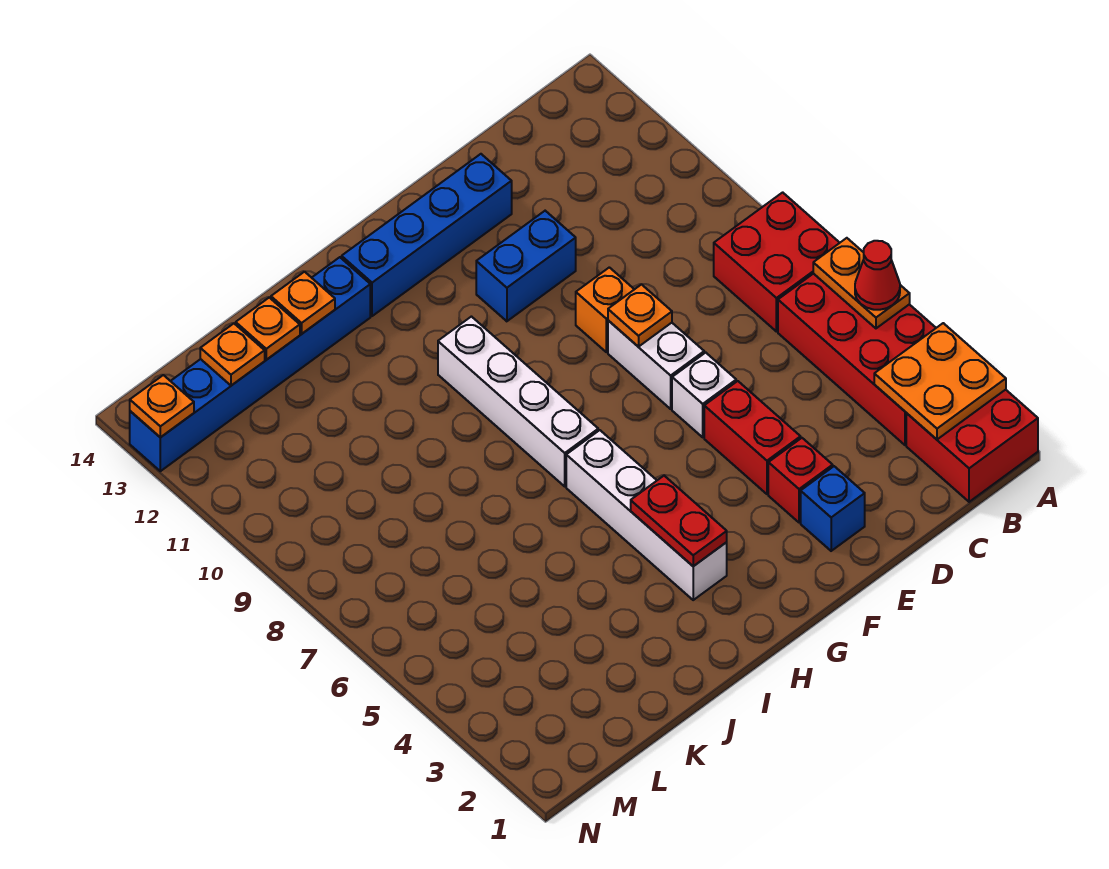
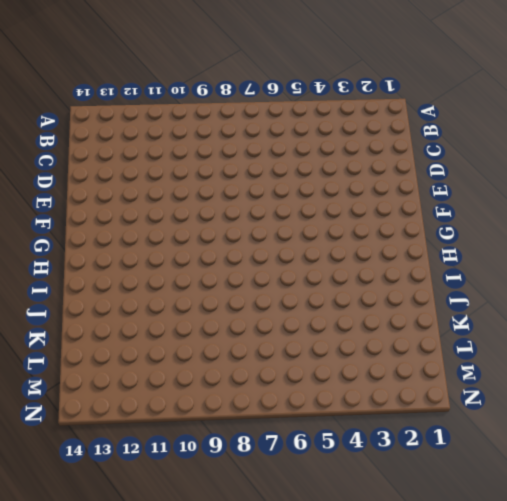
none -> red brick A1:B2 level 1
none -> red brick A3:B6 level 1
none -> red brick A7:B8 level 1

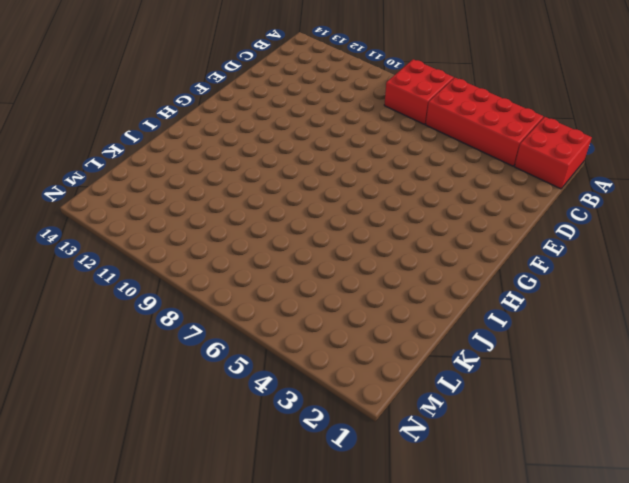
none -> blue brick E2 level 1
none -> red brick E3 level 1
none -> red brick E4:E5 level 1

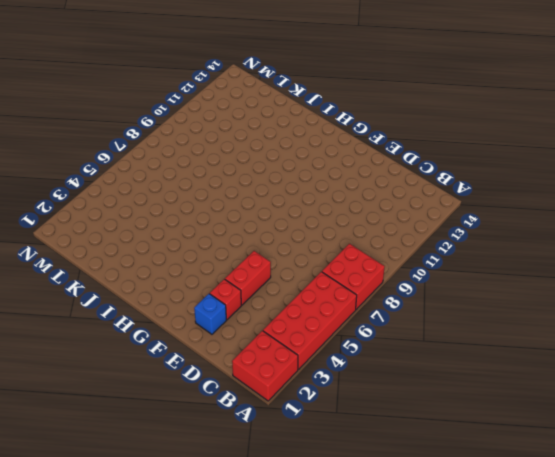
none -> white brick E6 level 1
none -> white brick E7:E8 level 1
none -> orange brick E9 level 1

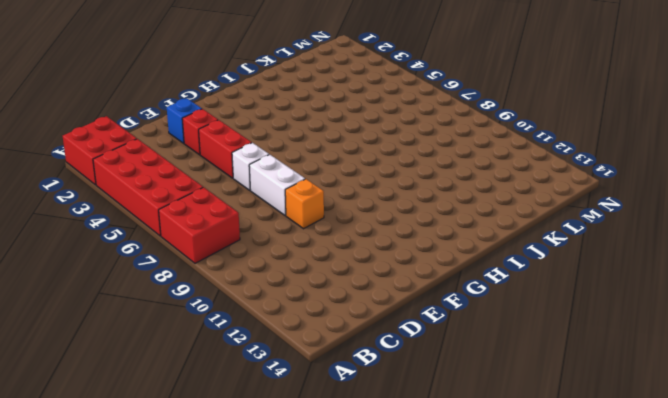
none -> blue brick E11:F11 level 1
none -> blue brick E13:H13 level 1
none -> white brick H3:H6 level 1

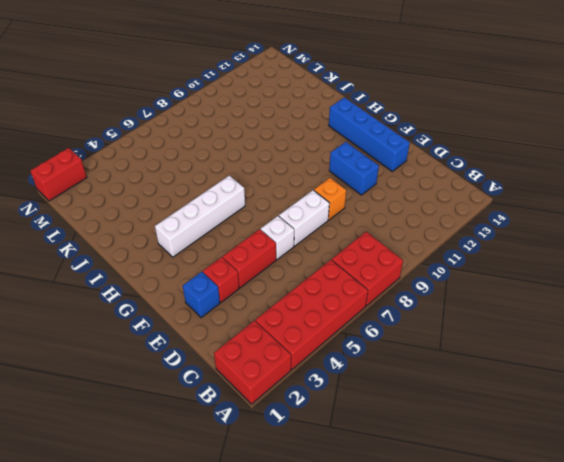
red brick N1:N2 level 1 -> none
none -> white brick H7:H10 level 1
none -> blue brick I13:N13 level 1
none -> orange plate A2:B3 level 2

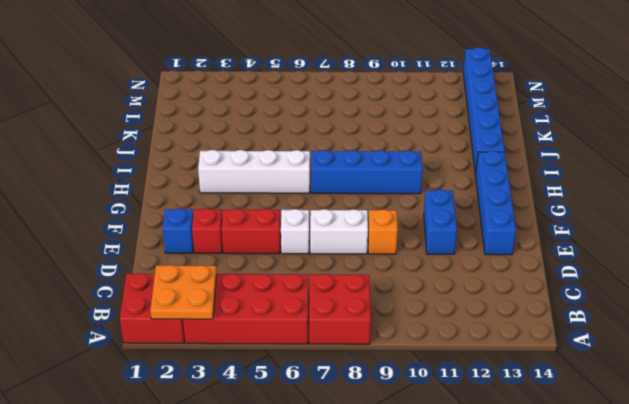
blue brick H7:H10 level 1 -> white brick H7:H10 level 1
none -> orange plate A5:A6 level 2
none -> orange plate E8 level 2
none -> red plate H3:H4 level 2

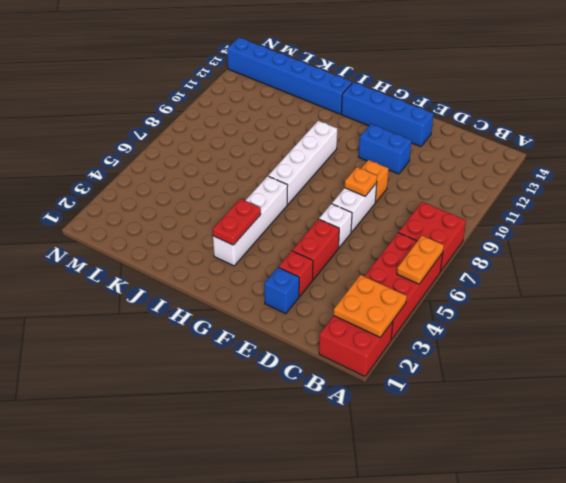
none -> orange plate J13 level 2
none -> orange plate K13 level 2
none -> orange plate L13 level 2

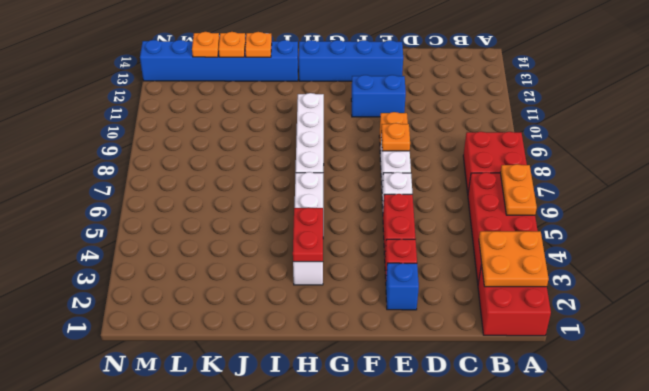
none -> orange plate N13 level 2
none -> red cone A5 level 3

